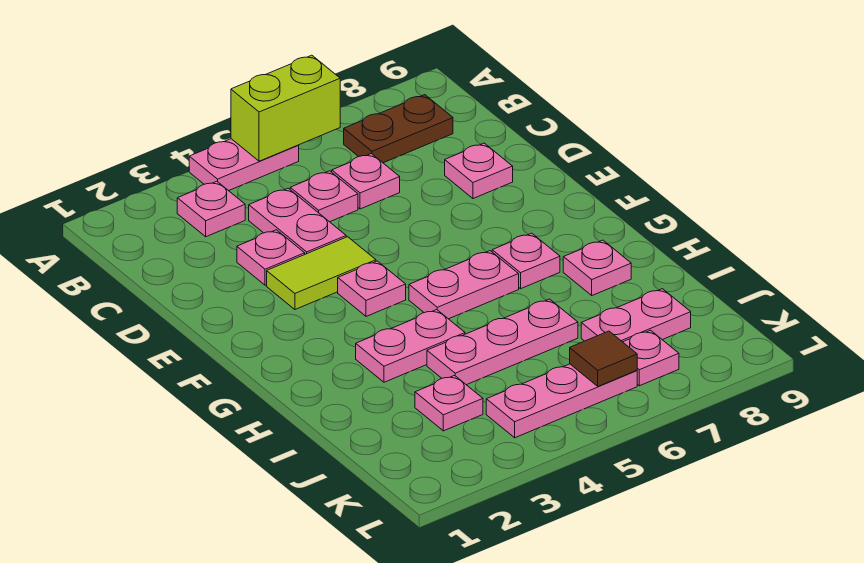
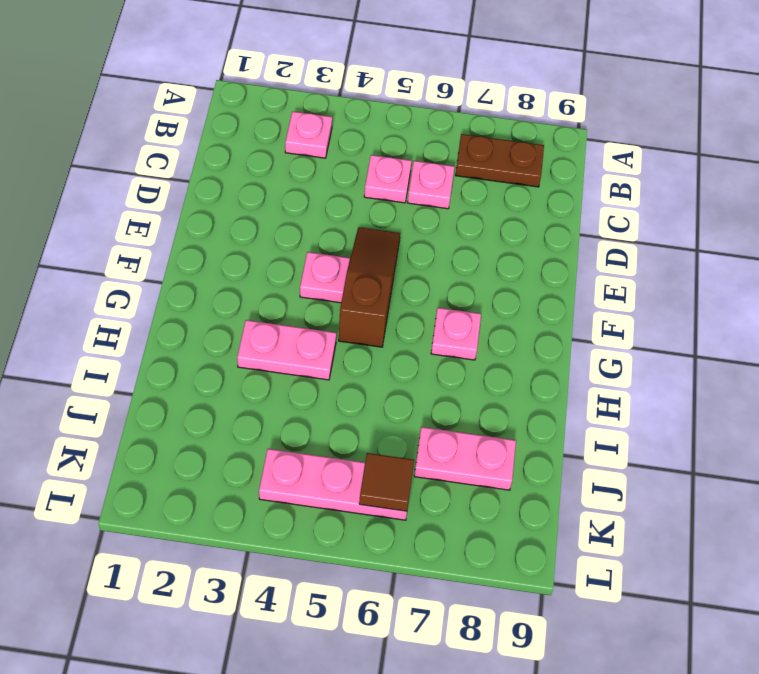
brown slope E5:G5 level 1 top G -> pink plate G5:G6 level 1
none -> pink plate A4:A5 level 1
none -> pink plate C4:D4 level 1
none -> pink plate D3 level 1

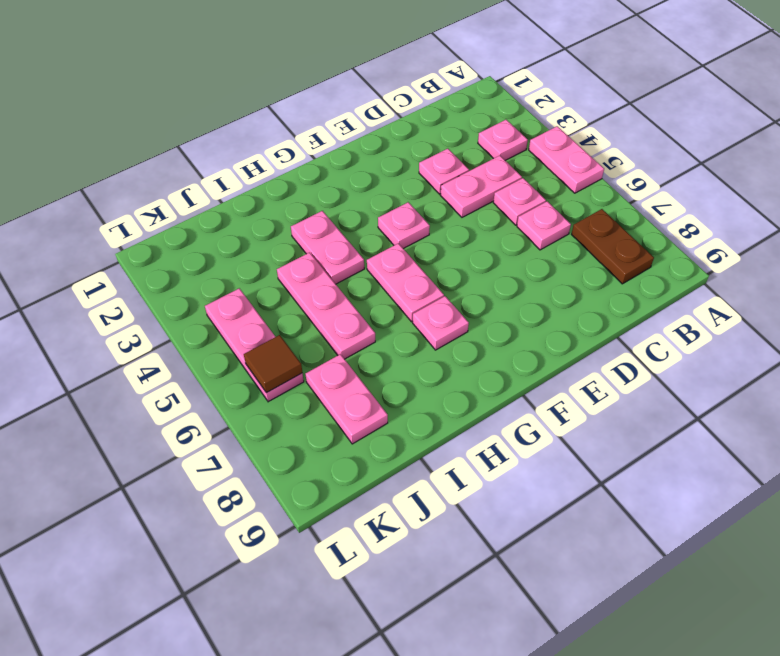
none -> pink plate D8 level 1
none -> lime tile E3:E4 level 1
none -> pink plate H8 level 1

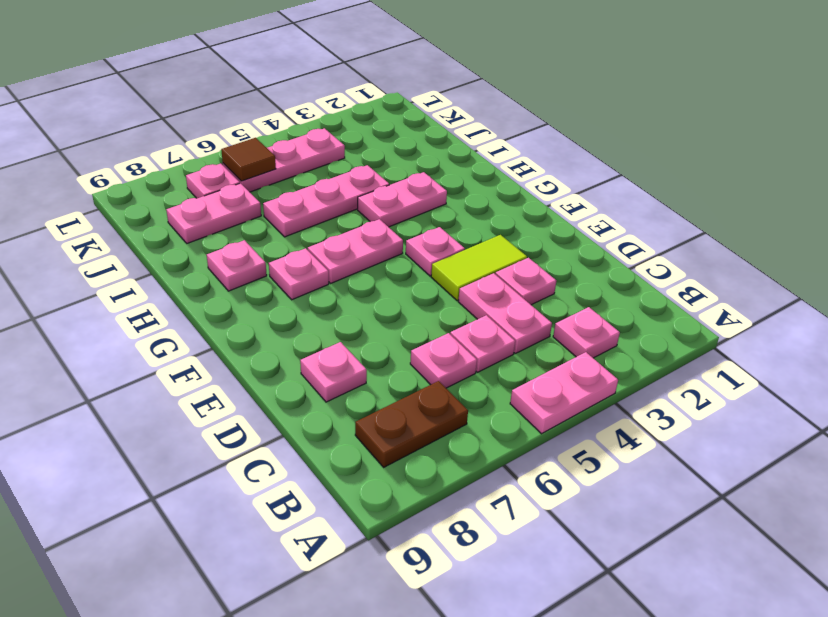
none -> pink plate J3 level 1
none -> lime brick A5:A6 level 2

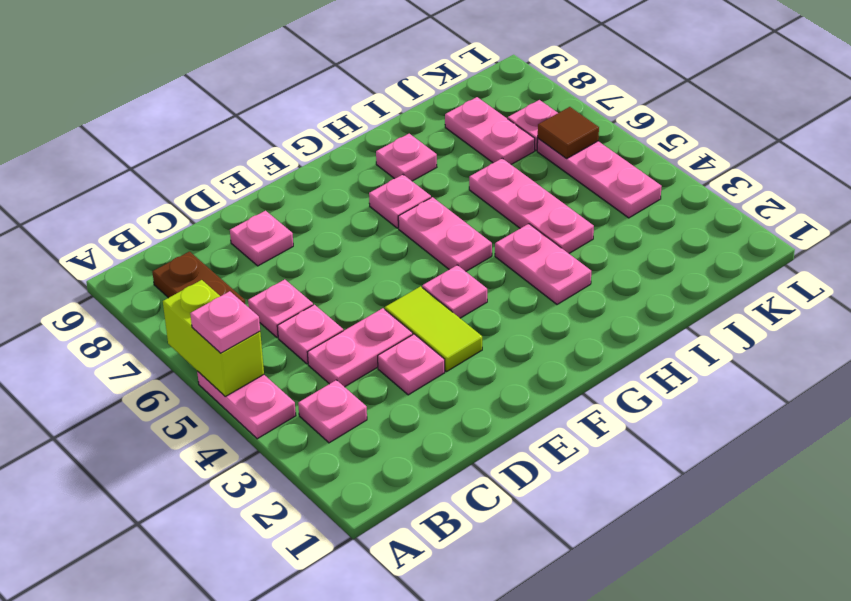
pink plate A5 level 3 -> pink plate J3 level 1

